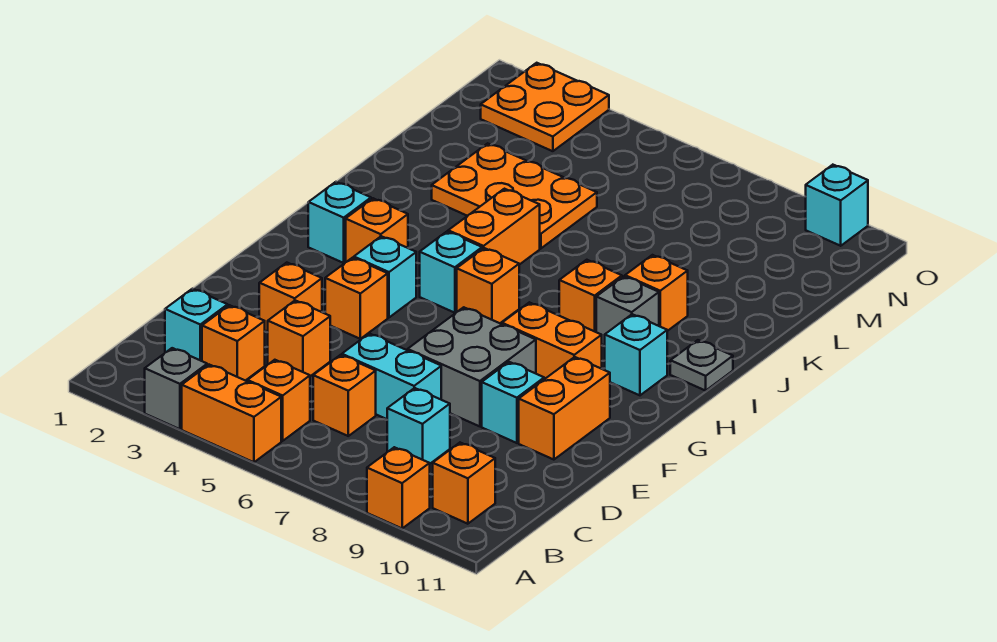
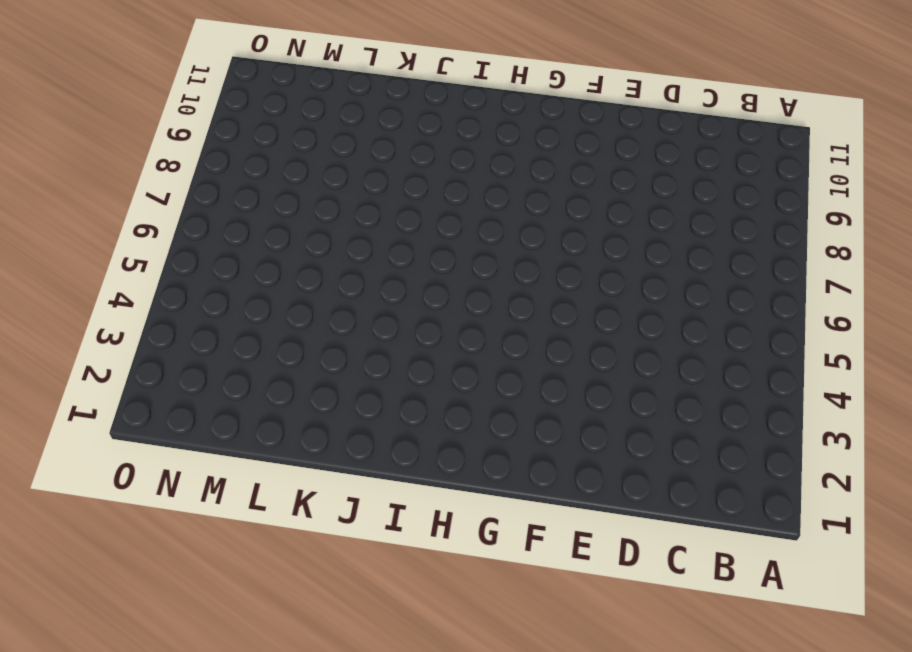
none -> grey brick A3 level 1
none -> orange brick A4:A5 level 1
none -> orange brick A9 level 1
none -> orange brick B5 level 1

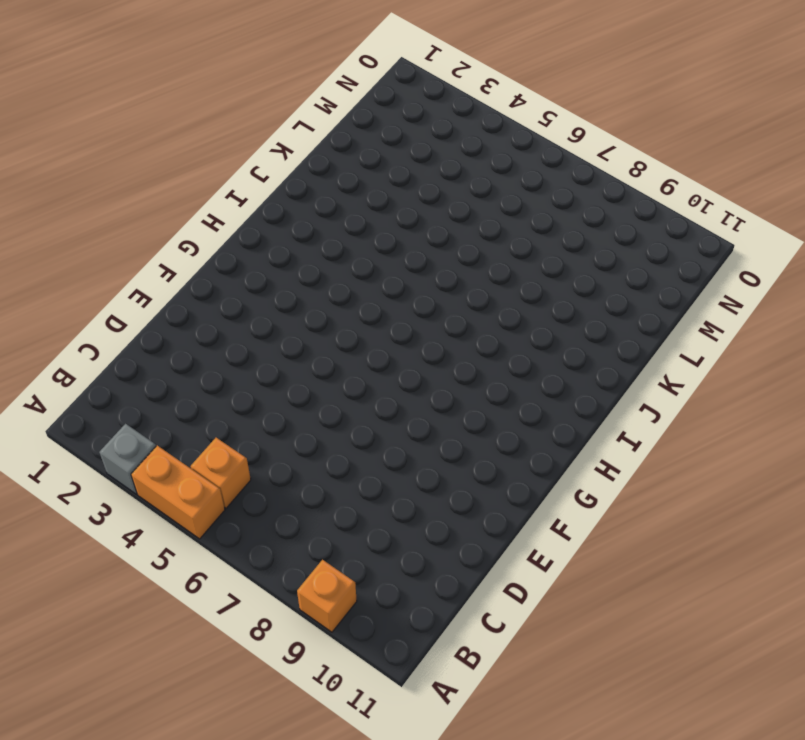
none -> orange brick B10 level 1
none -> cyan brick C2 level 1
none -> orange brick C3 level 1
none -> orange brick C6 level 1

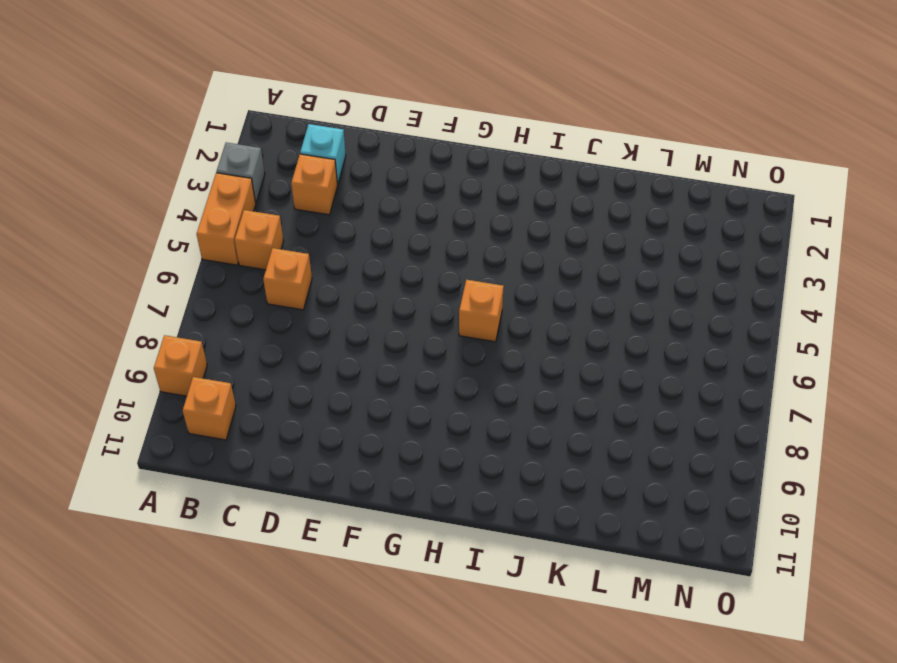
none -> cyan brick C8 level 1
none -> orange brick D4 level 1
none -> cyan brick D6:D7 level 1
none -> orange brick E3 level 1

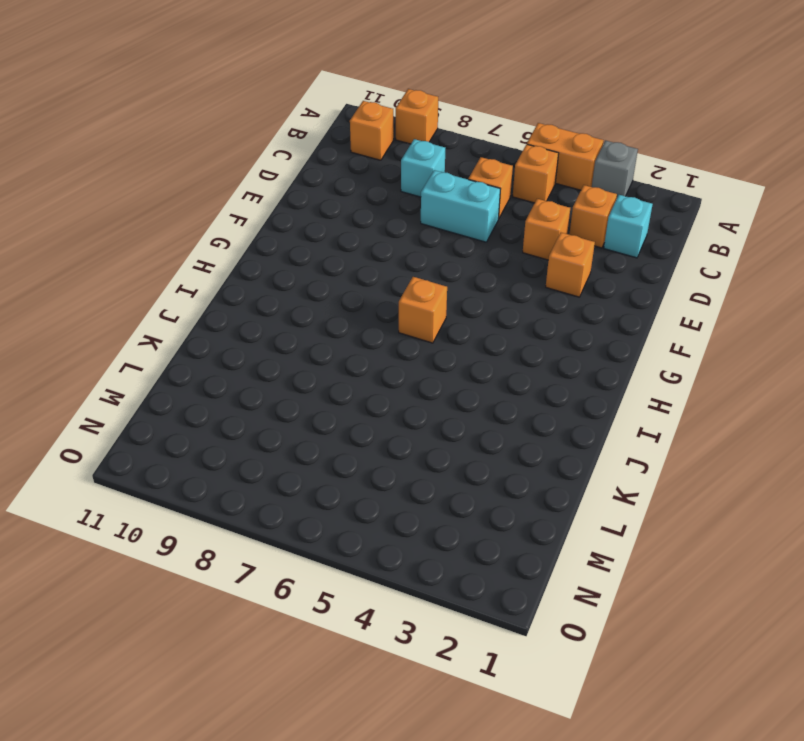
none -> grey brick E7:F8 level 1
none -> cyan brick E9 level 1
none -> orange brick E10:F10 level 1
none -> orange brick F4 level 1

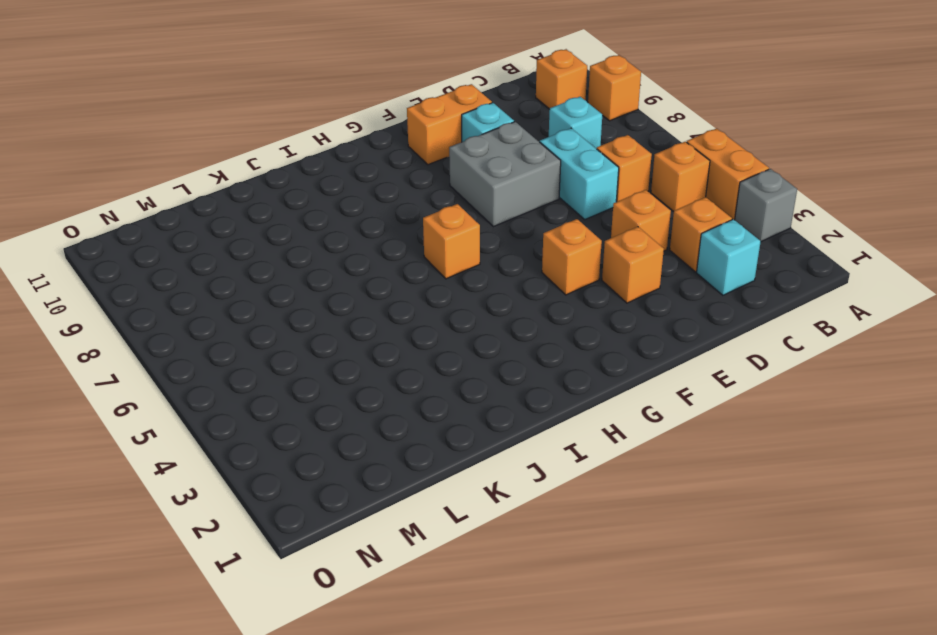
none -> cyan brick G4 level 1
none -> orange brick G8:G9 level 1
none -> cyan brick H2 level 1
none -> orange brick H3 level 1

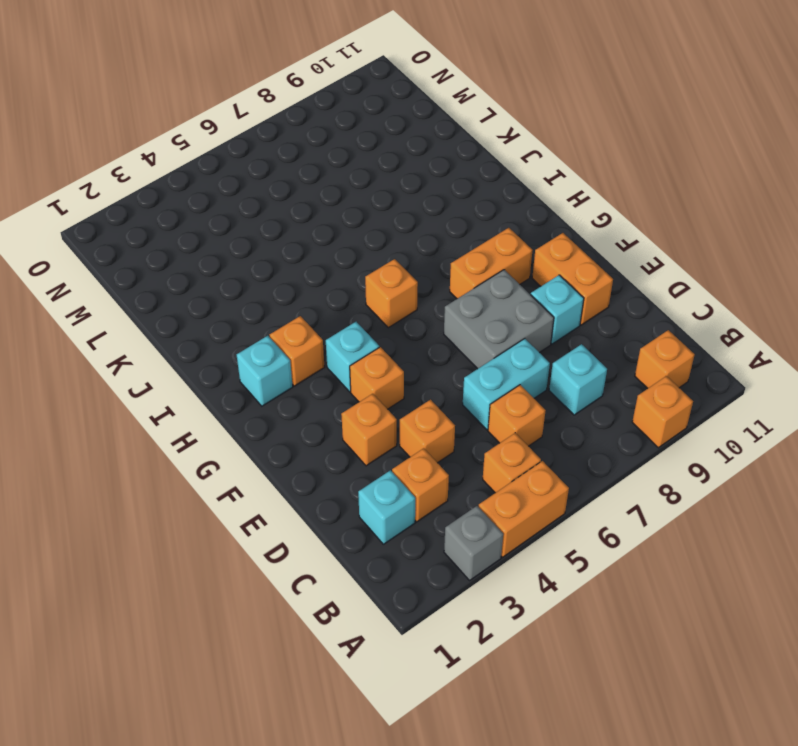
none -> cyan brick H5 level 1
none -> cyan brick H10 level 1
none -> orange brick I5:J5 level 1
none -> orange brick I8 level 1

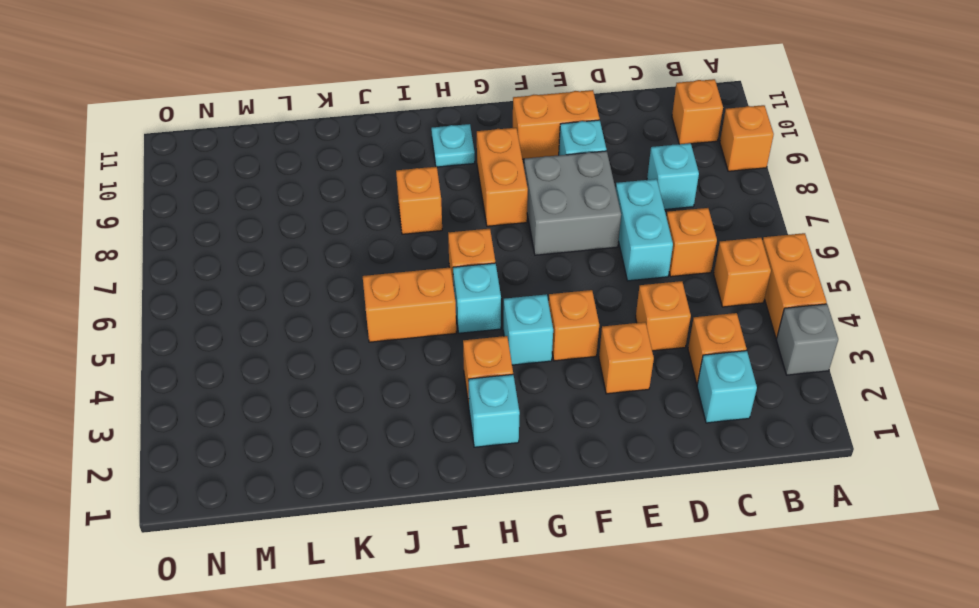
cyan plate H10 level 1 -> cyan brick H10 level 1
none -> grey brick I9 level 1
none -> grey plate I11 level 1
none -> orange brick J9 level 1
none -> orange plate K3:L5 level 1

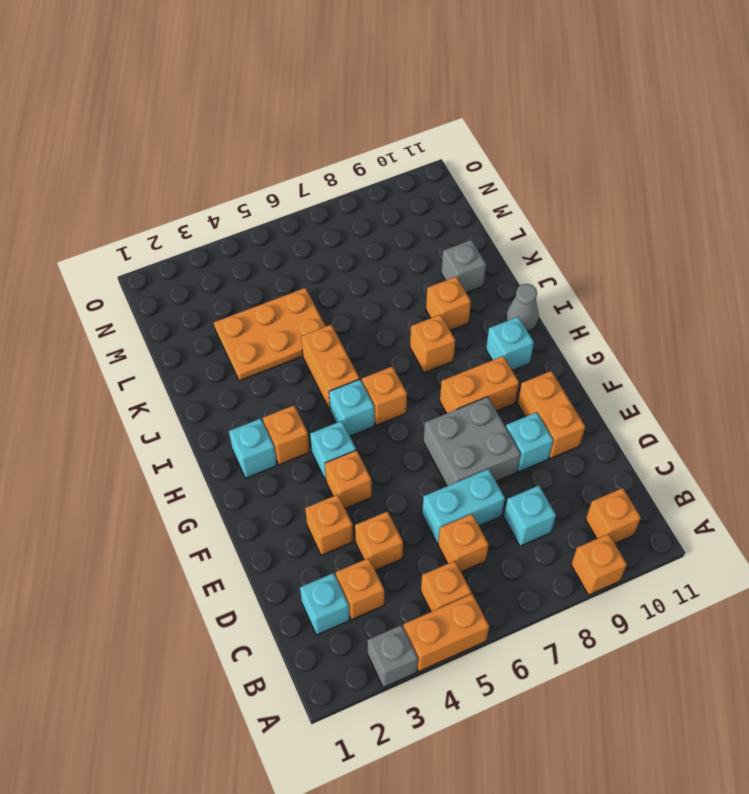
grey cone I11 level 1 -> grey plate I11 level 1
grey brick K10 level 1 -> grey brick I9 level 1
none -> orange plate N2:O3 level 1
none -> cyan brick O10 level 1

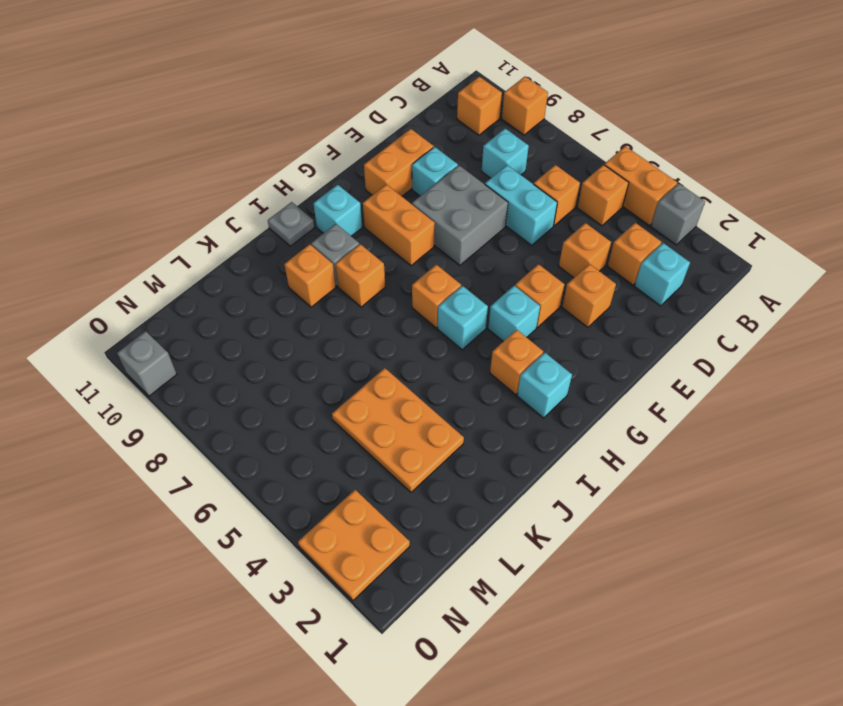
grey brick O10 level 1 -> cyan brick O10 level 1
none -> orange brick I5:J5 level 1

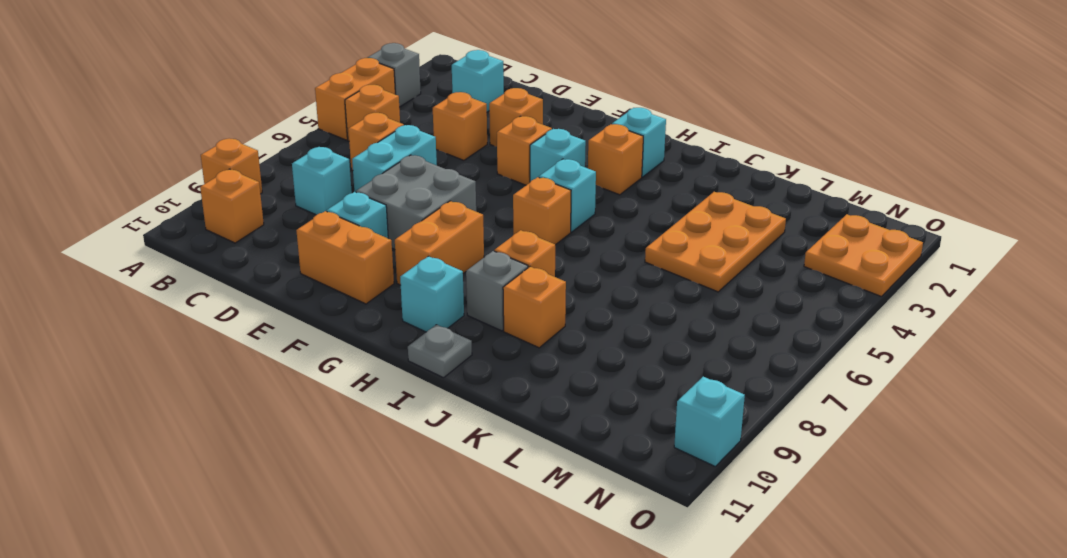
none -> orange brick C3 level 1
none -> orange brick I5:J5 level 1

